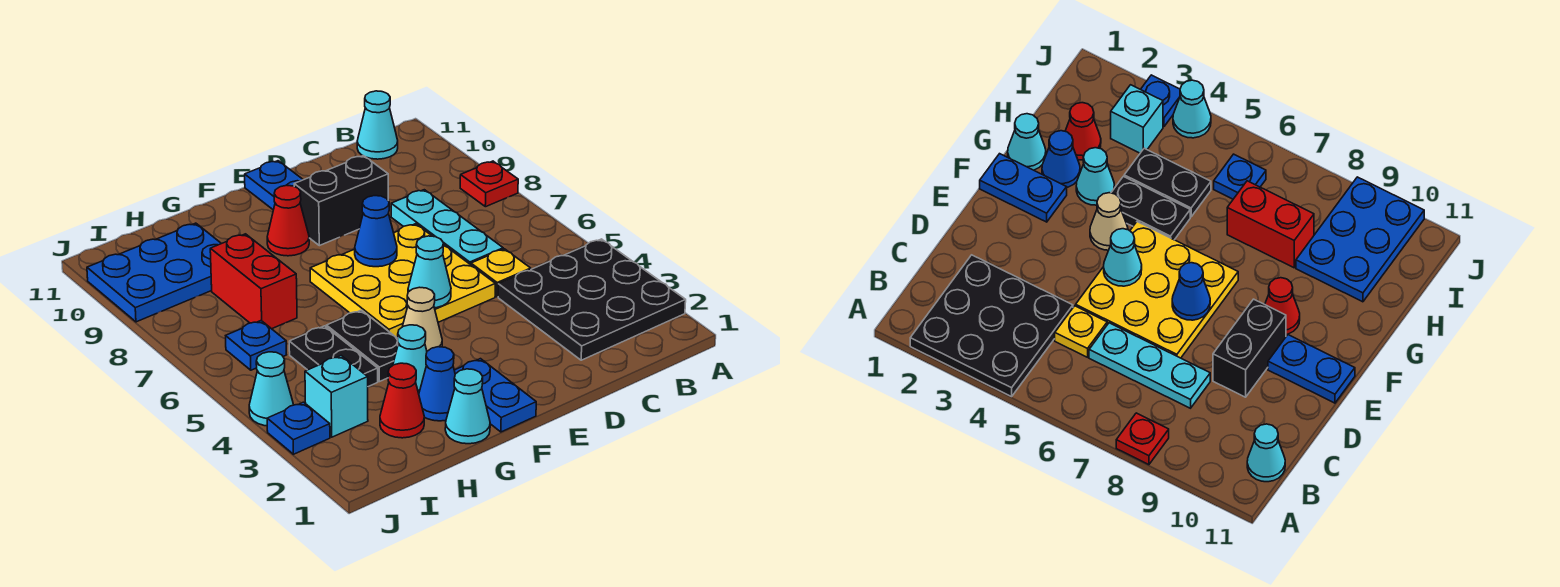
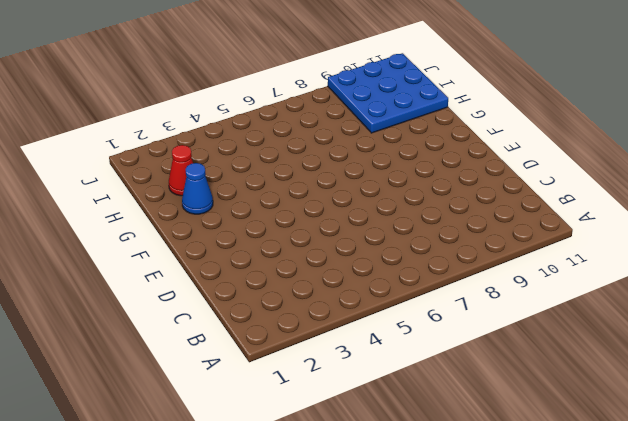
blue plate H9:J11 level 1 -> blue plate H9:J10 level 1
none -> black plate A2:C4 level 1
none -> red plate A8 level 1
none -> cyan cone B11 level 1

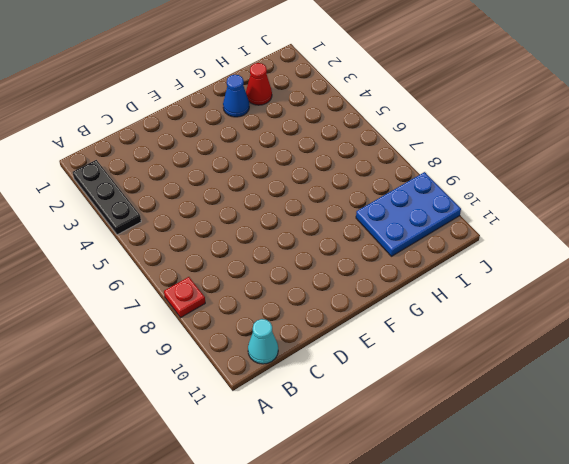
black plate A2:A4 level 1 -> black plate A2:C4 level 1
none -> yellow plate C5 level 1
none -> cyan plate C6:C8 level 1
none -> yellow plate D5:F7 level 1

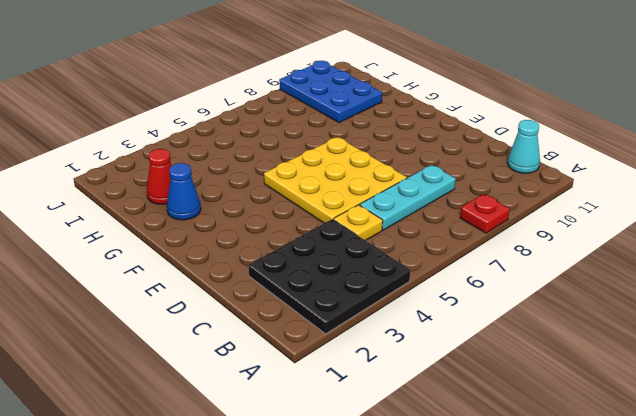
none -> black brick D9:E9 level 1
none -> blue plate E10:E11 level 1
none -> blue plate F1:F2 level 1

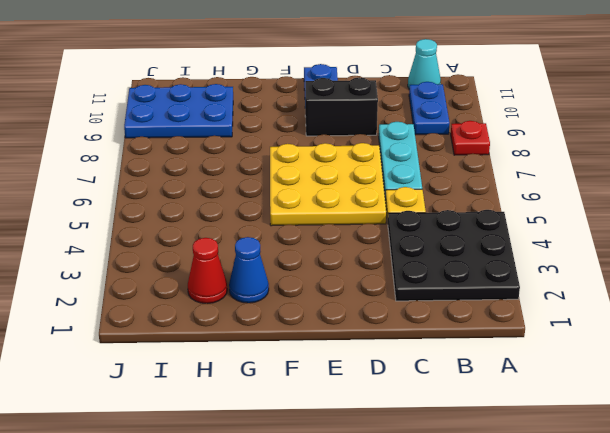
blue plate B9:B10 level 1 -> blue plate F1:F2 level 1
none -> tan cone F4 level 1
none -> red cone F9 level 1
none -> cyan cone G1 level 1

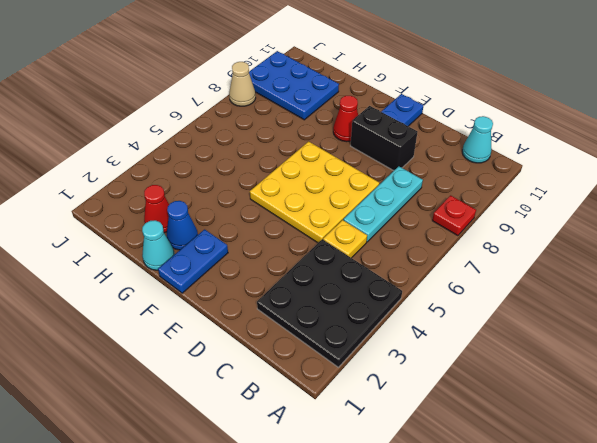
tan cone J8 level 1 -> tan cone F4 level 1
none -> cyan cone G3 level 1
none -> black plate G4:G5 level 1
none -> black plate H4:H5 level 1

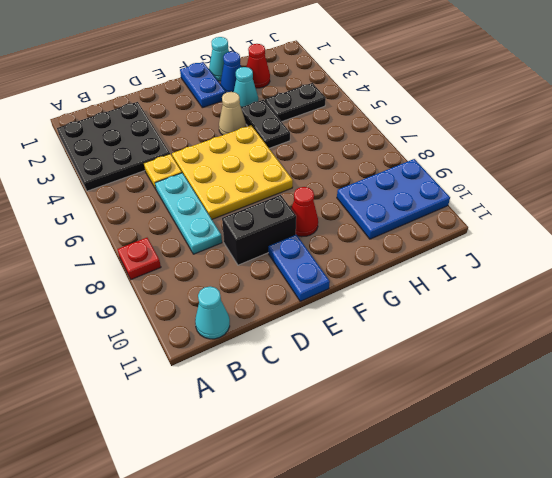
black plate H4:I4 level 1 -> black plate H4:H5 level 1
none -> red brick H7:H8 level 1
none -> cyan brick I3 level 1
none -> blue plate I6 level 1

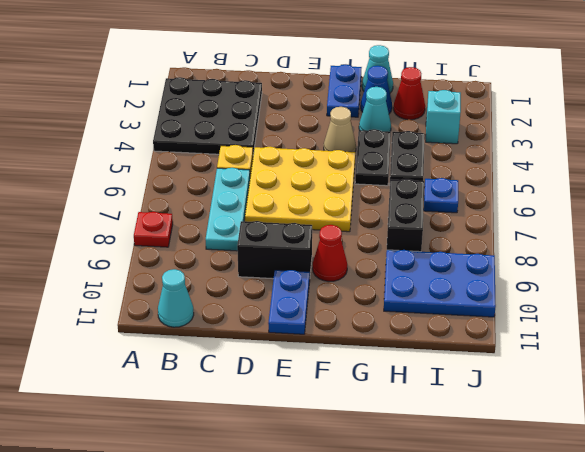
black brick H7:H8 level 1 -> red brick H7:H8 level 1
none -> blue plate J3 level 1
none -> cyan cone J4 level 1
none -> cyan cone E5 level 2

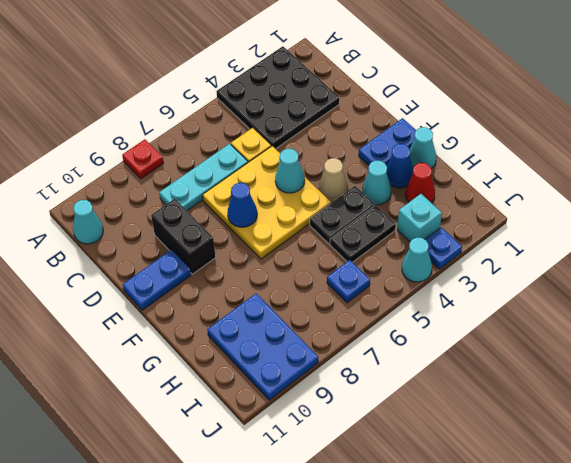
none -> red cone F9 level 1
none -> red brick H7:H8 level 1

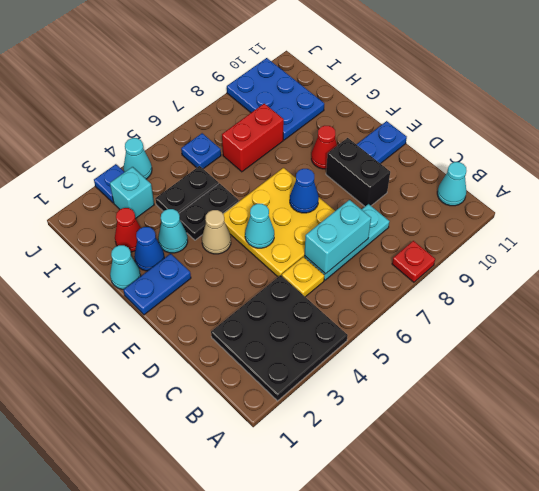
cyan brick C6:C7 level 2 -> none

